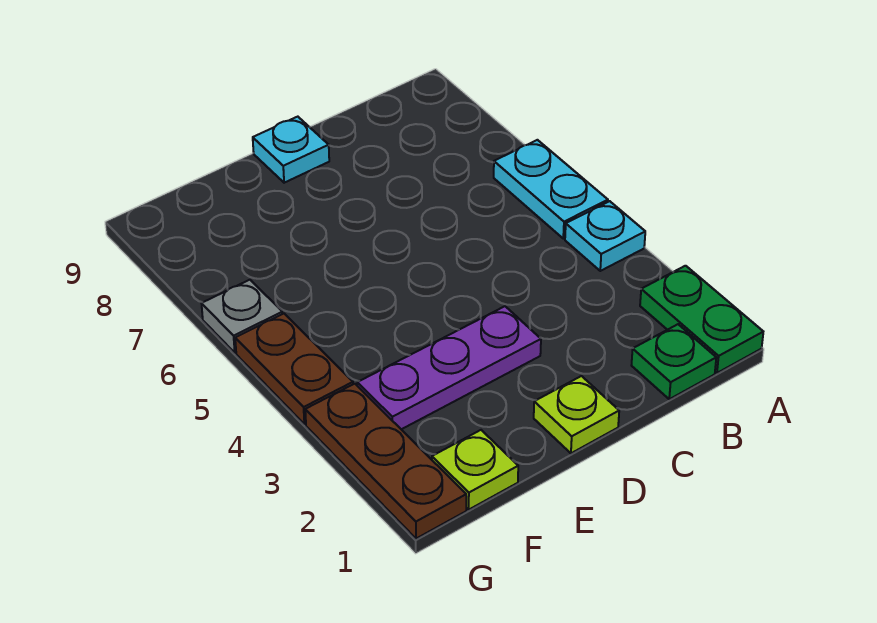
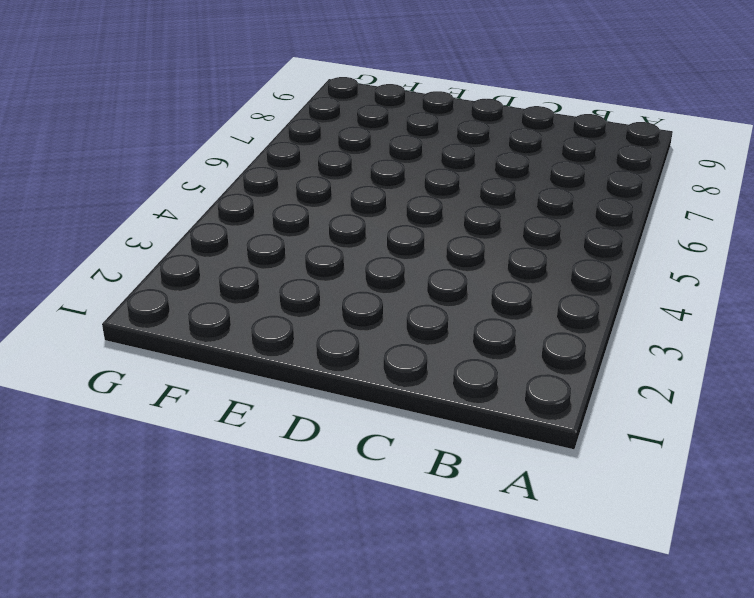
none -> green plate A1:A2 level 1
none -> cyan plate A4 level 1

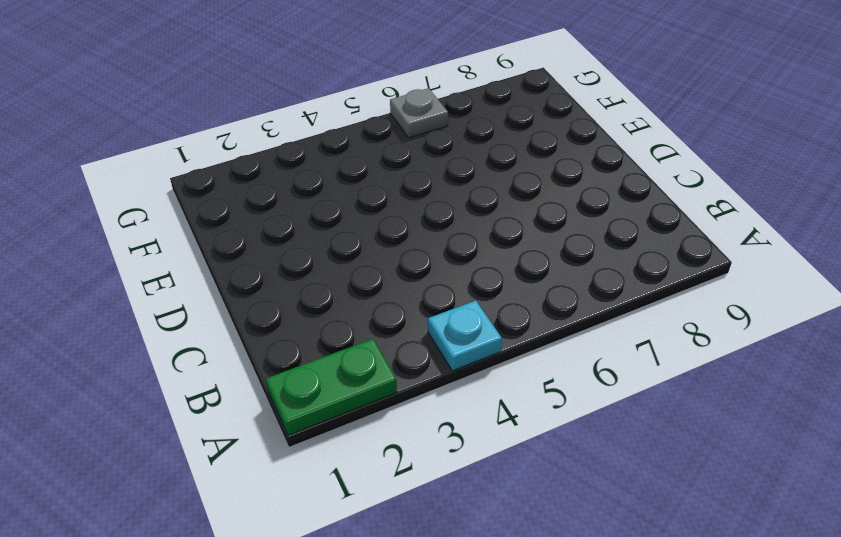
none -> cyan plate A5:A6 level 1
none -> green plate B1 level 1

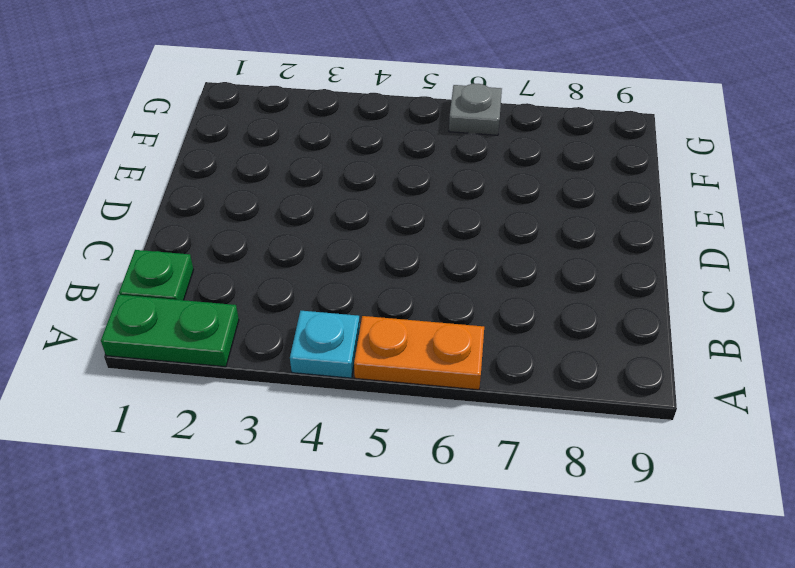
orange plate A5:A6 level 1 -> cyan plate A5:A6 level 1
none -> lime plate D1 level 1
none -> purple plate D3:F3 level 1

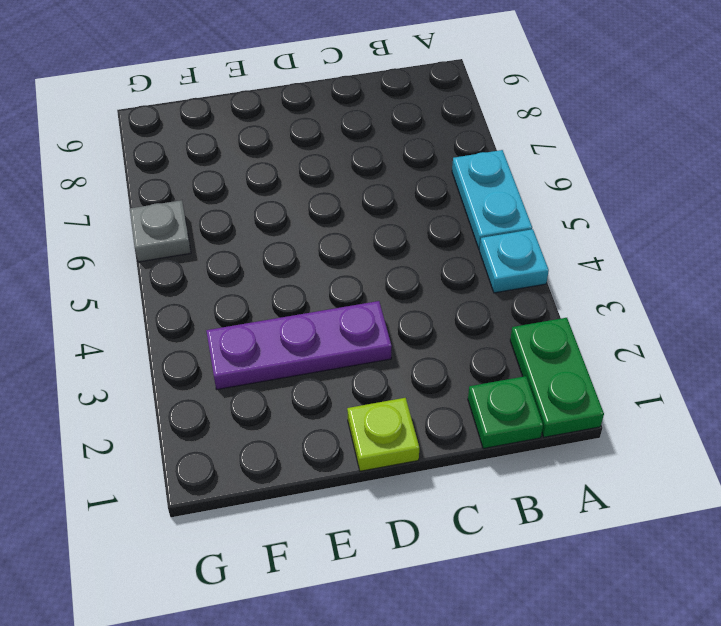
none -> cyan plate D9 level 1
none -> lime plate F1 level 1

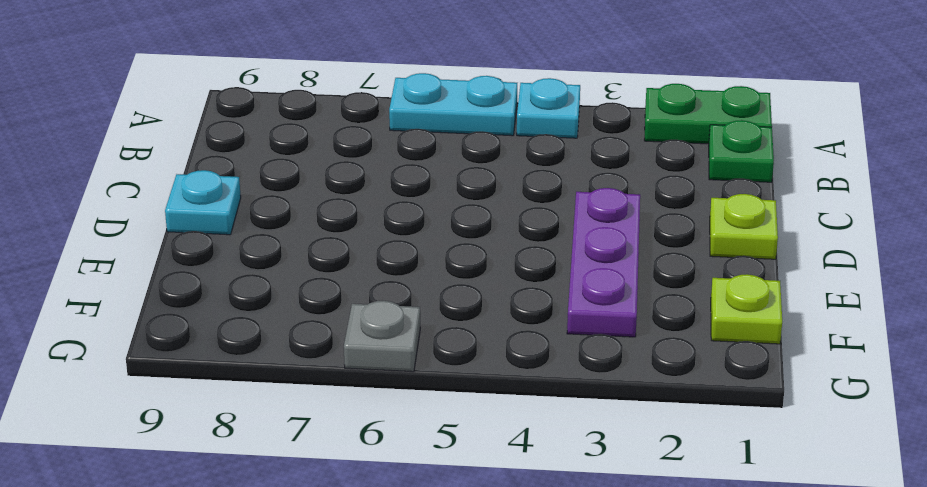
none -> brown plate G1:G3 level 1
none -> brown plate G4:G5 level 1

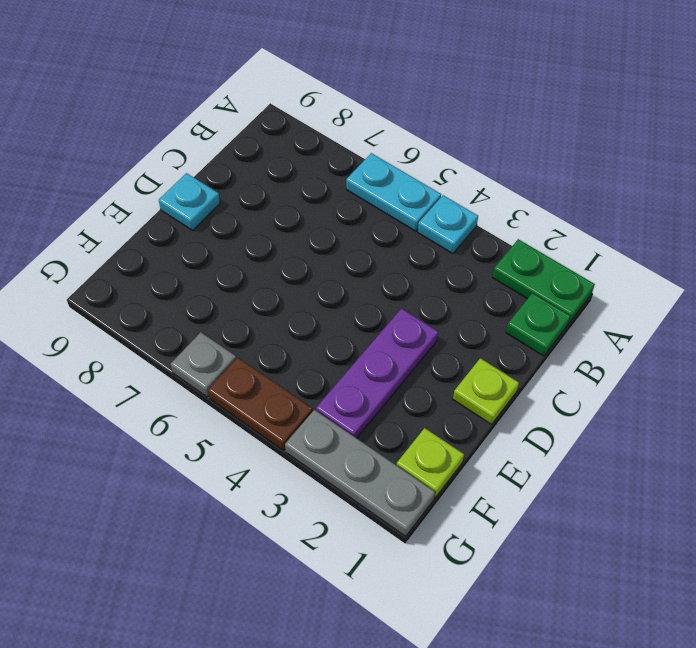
grey plate G1:G3 level 1 -> brown plate G1:G3 level 1

